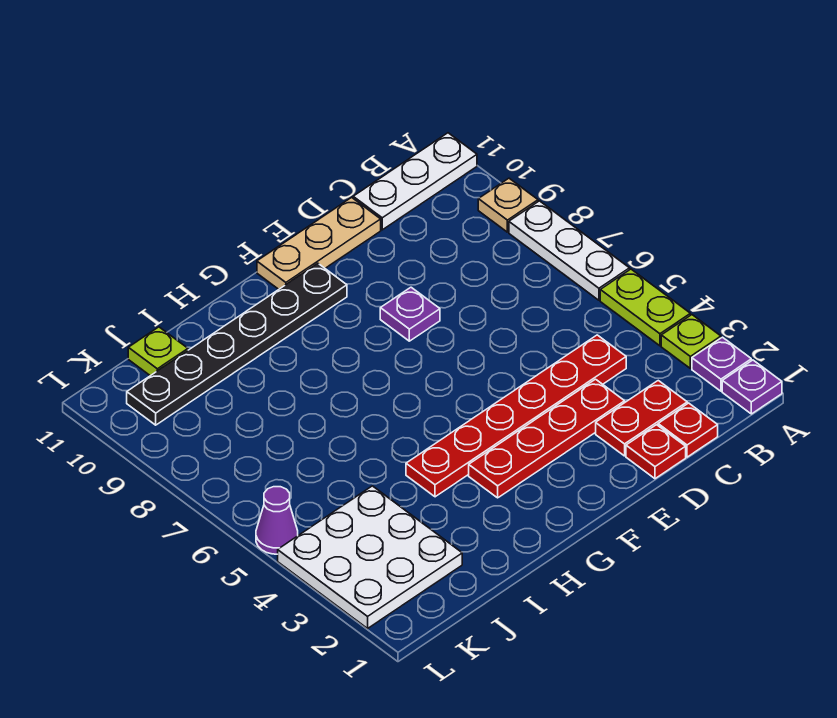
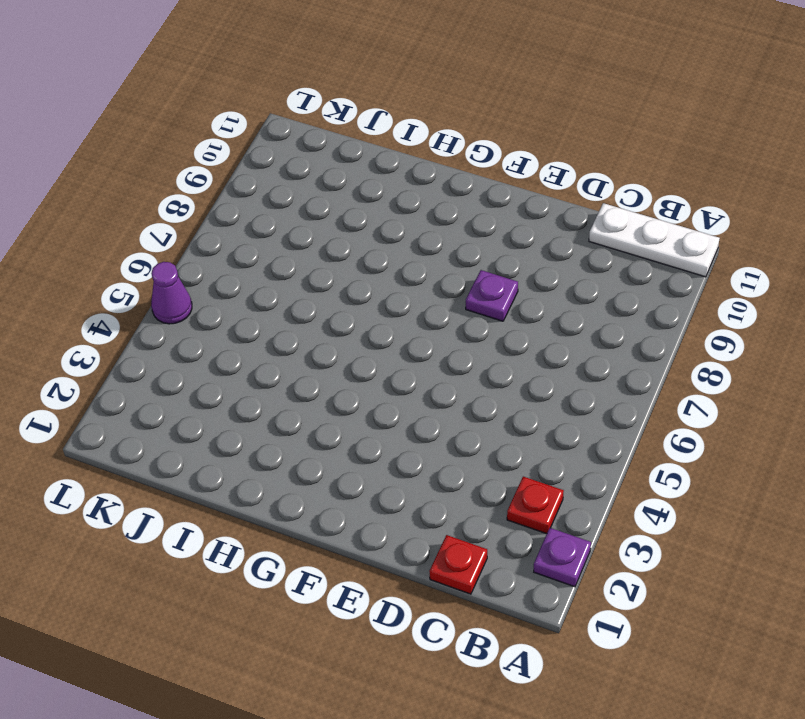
red plate B3 level 1 -> red plate D1 level 1
none -> purple plate A1 level 1
none -> lime plate A3 level 1
none -> lime plate A4:A5 level 1

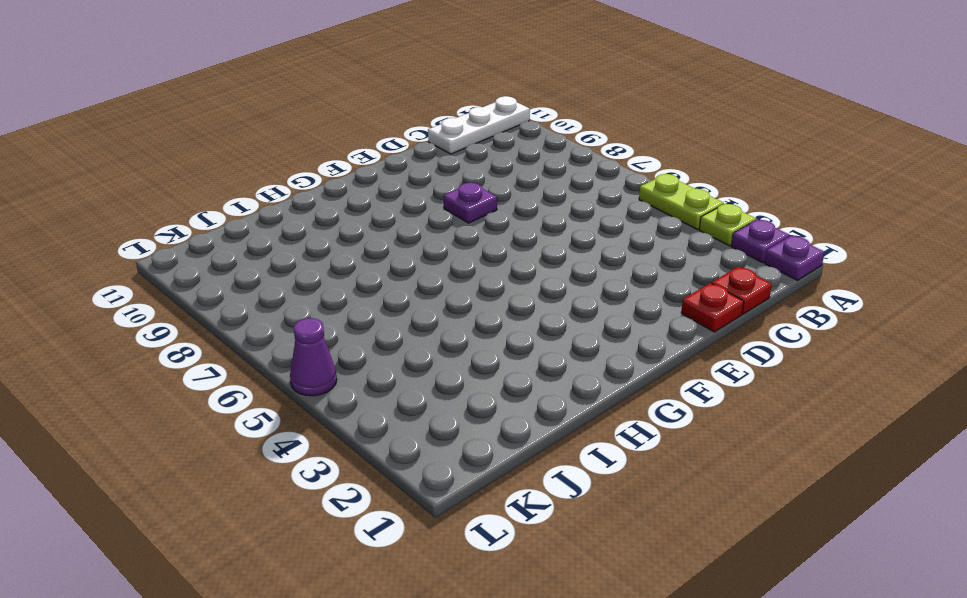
none -> white plate A6:A8 level 1
none -> tan plate A9 level 1
none -> red plate C2:D2 level 1

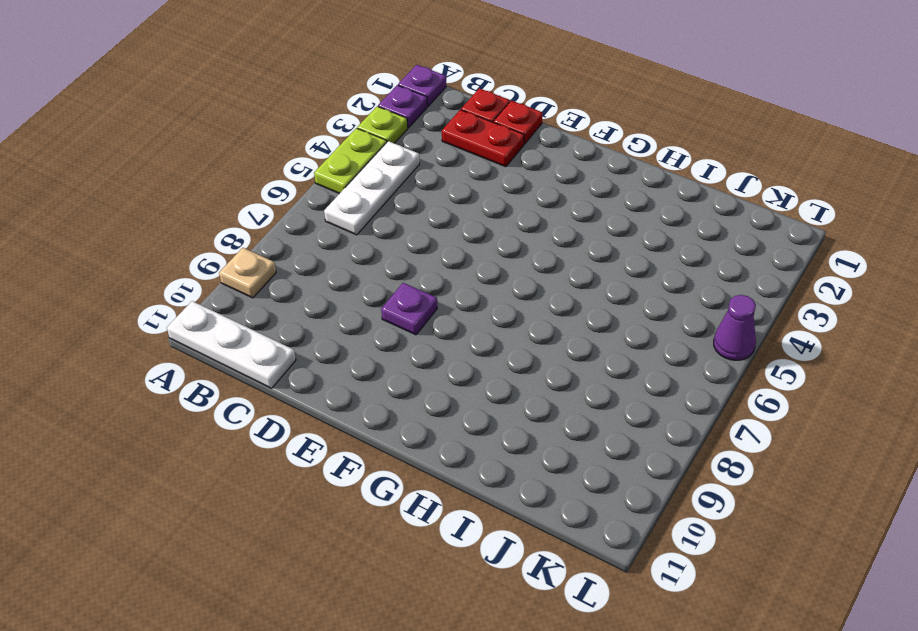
white plate B4:B6 level 1 -> white plate A6:A8 level 1
none -> red plate C4:H4 level 1
none -> red plate D3:G3 level 1
none -> tan plate D11:F11 level 1

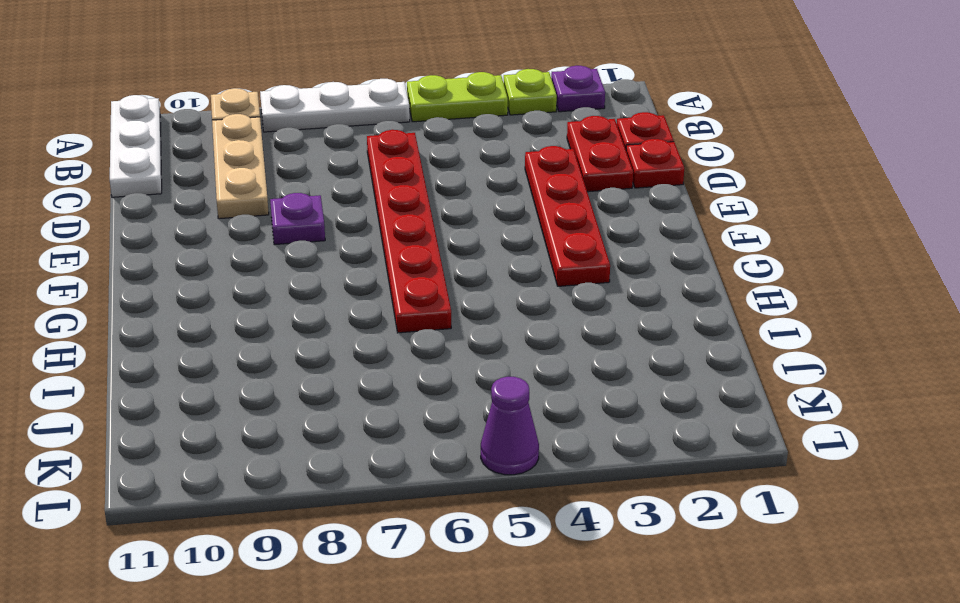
tan plate B9:D9 level 1 -> tan plate D11:F11 level 1
red plate C6:H6 level 1 -> red plate C4:H4 level 1
none -> purple plate A1 level 1
none -> black plate F10:K10 level 1
none -> white plate J2:L4 level 1

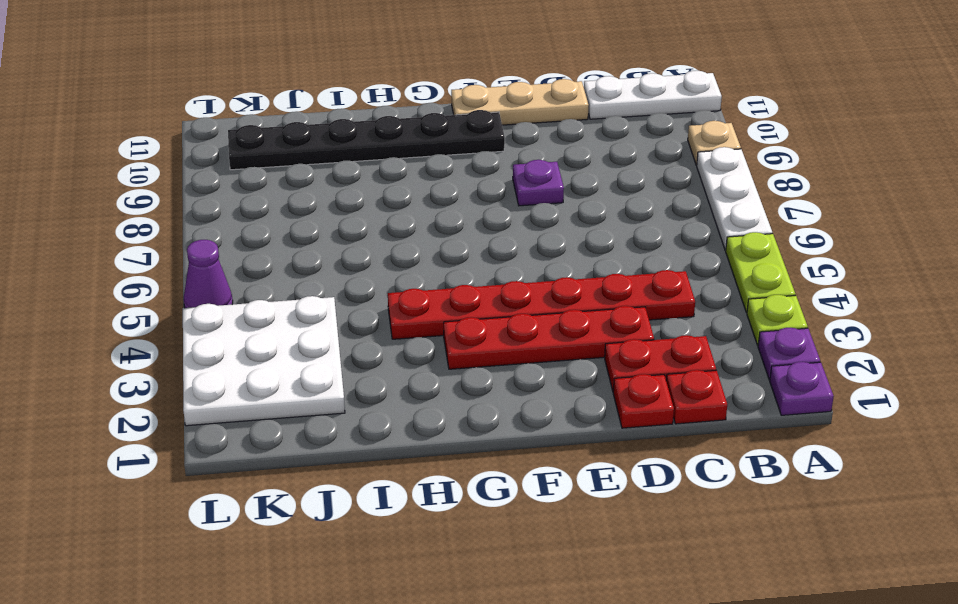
none -> lime plate J11 level 1

